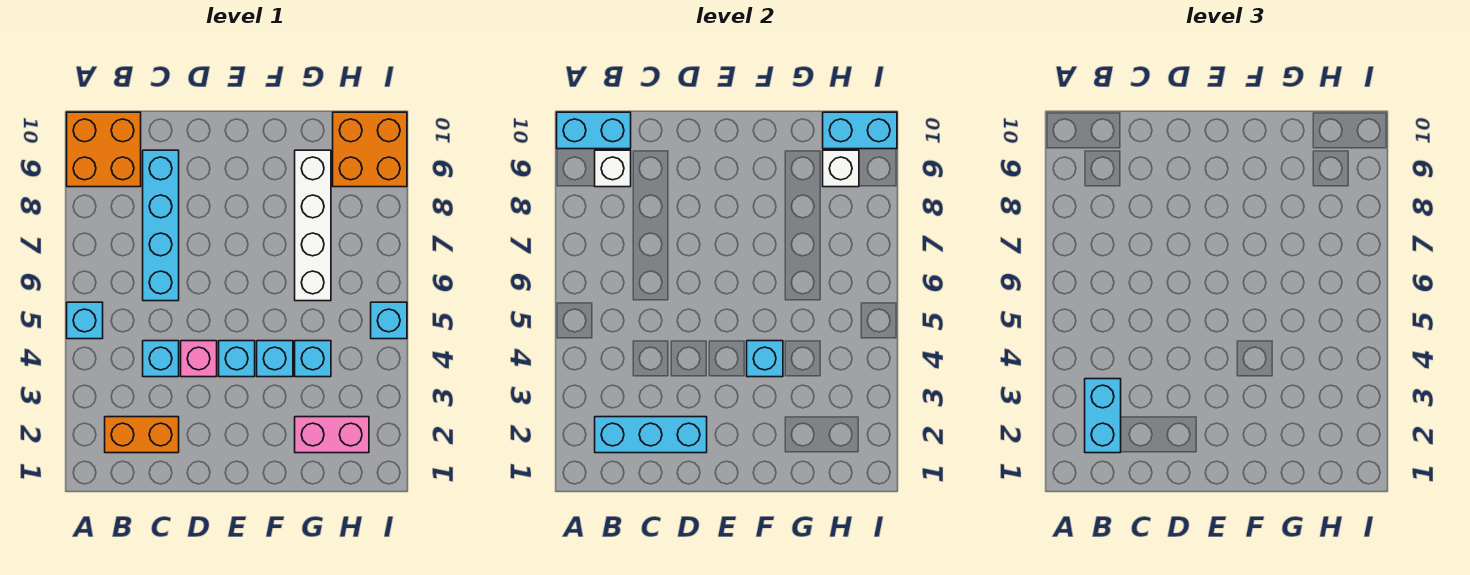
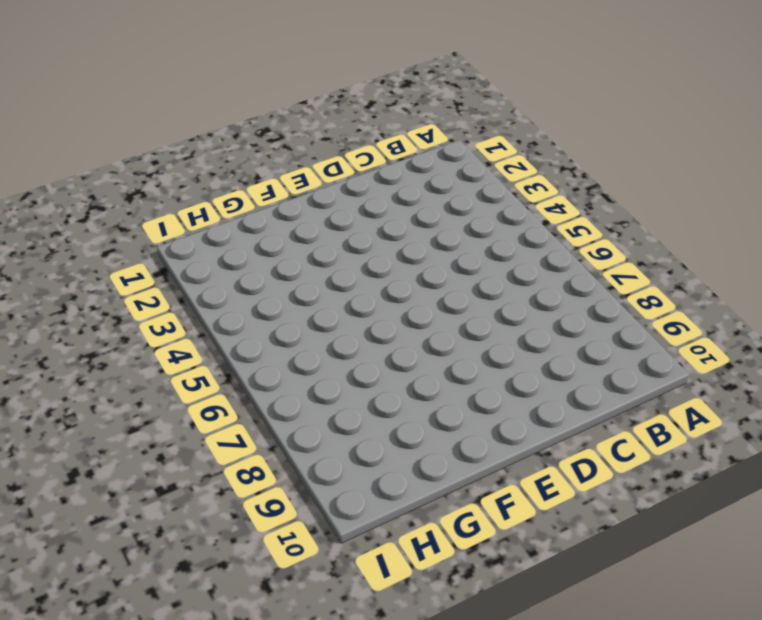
none -> cyan brick A5 level 1
none -> orange brick A9:B10 level 1
none -> orange brick B2:C2 level 1

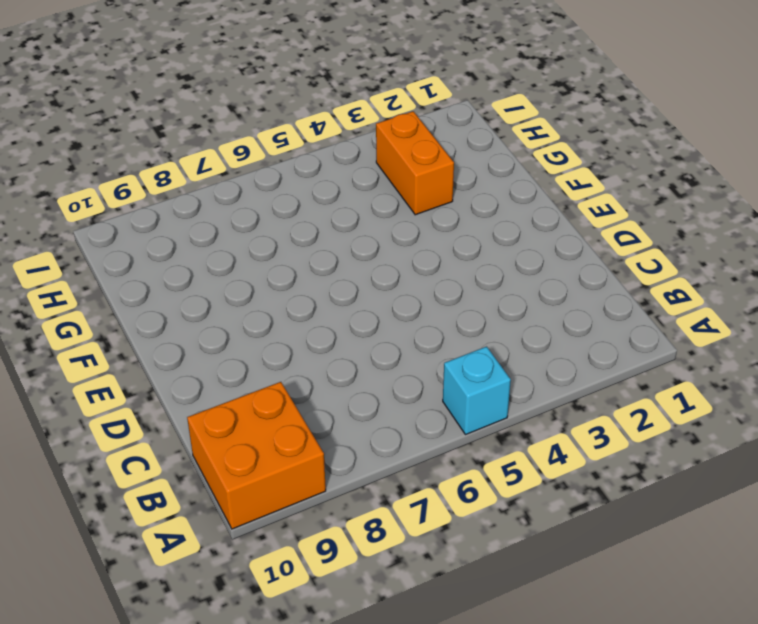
orange brick G3:H3 level 1 -> orange brick B2:C2 level 1
none -> cyan brick C4 level 1
none -> cyan brick C6:C9 level 1
none -> pink brick D4 level 1

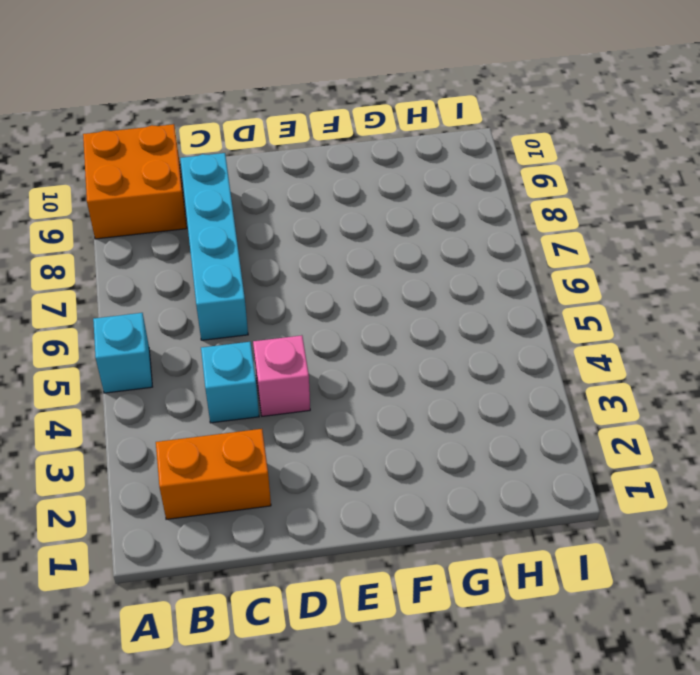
none -> cyan brick E4 level 1
none -> cyan brick F4 level 1
none -> pink brick G2:H2 level 1

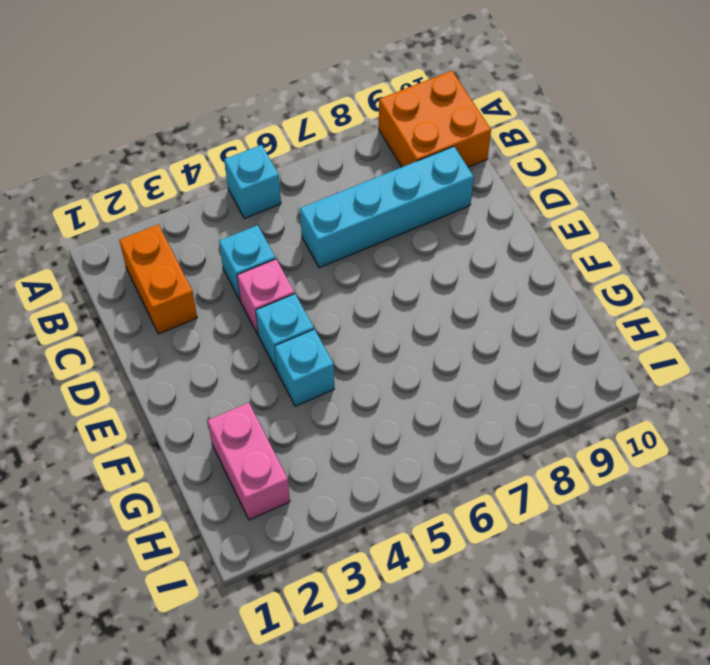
none -> cyan brick G4 level 1
none -> white brick G6:G9 level 1
none -> orange brick H9:I10 level 1

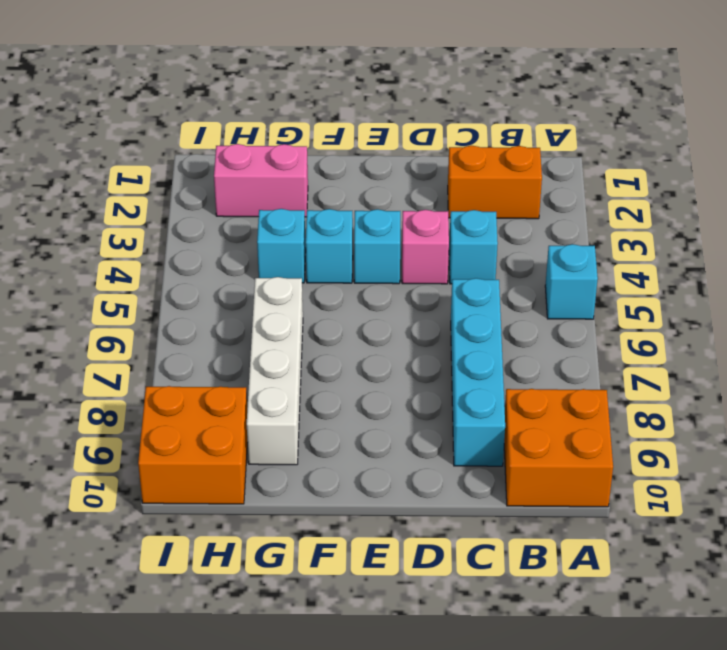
none -> cyan brick I5 level 1
none -> cyan brick A10:B10 level 2
none -> cyan brick B2:D2 level 2

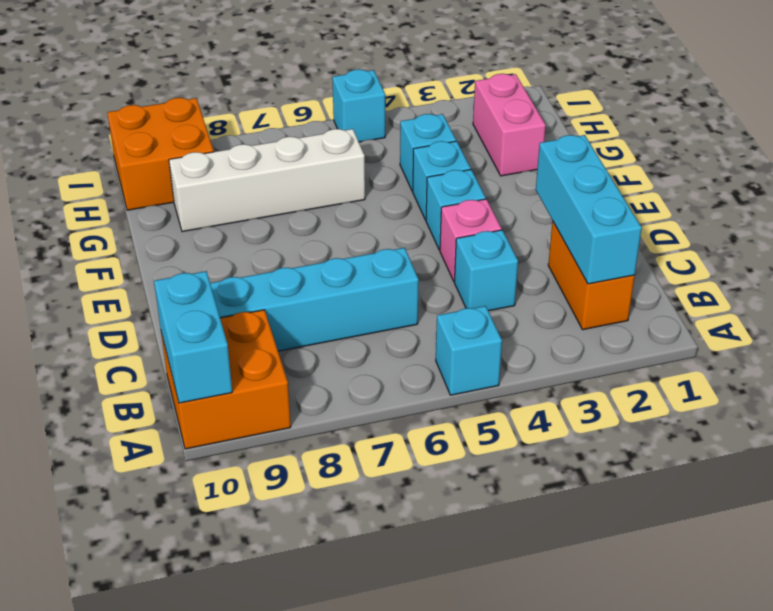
none -> white brick B9 level 2
none -> cyan brick F4 level 2
none -> white brick H9 level 2

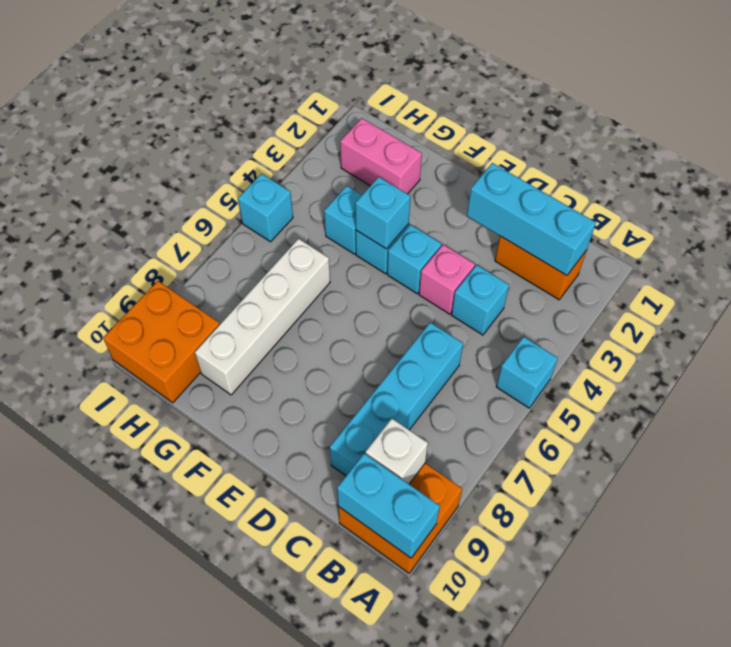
none -> white brick H9 level 2
none -> cyan brick H10:I10 level 2
none -> cyan brick B2:B3 level 3

